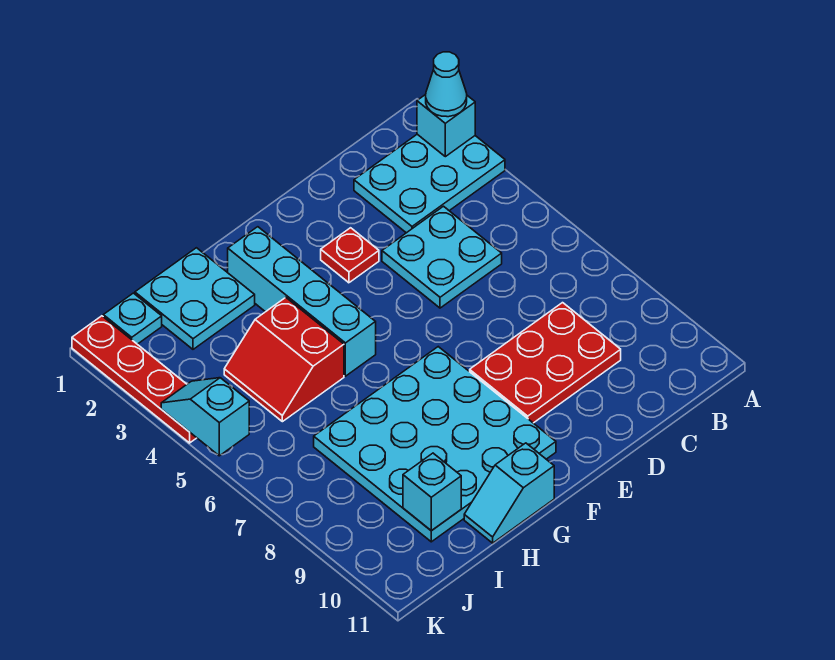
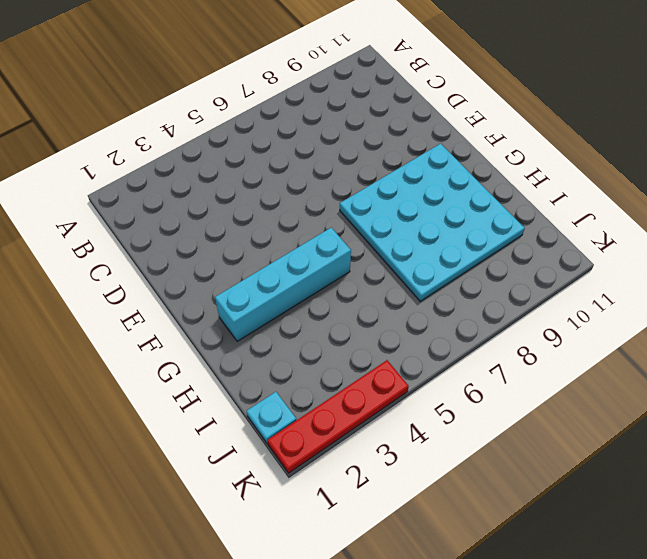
none -> cyan plate A2:C3 level 1
none -> cyan plate C4:D5 level 1
none -> red plate C8:E9 level 1

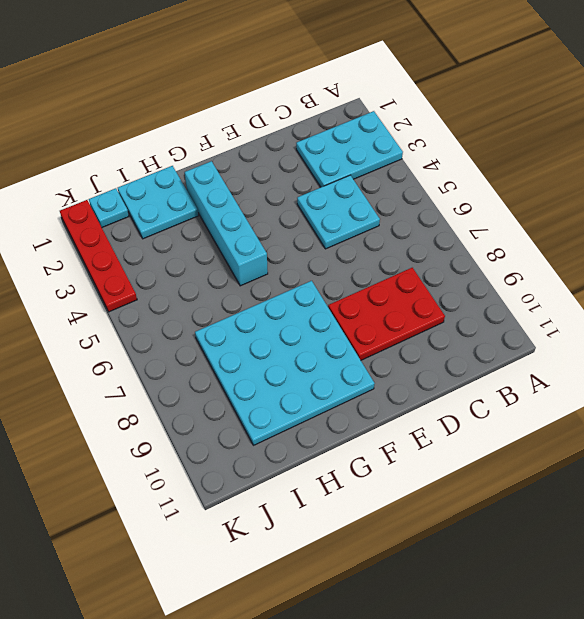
none -> red plate E3 level 1
none -> cyan slope G11:H11 level 1 top G
none -> red slope H4:I5 level 1 top H

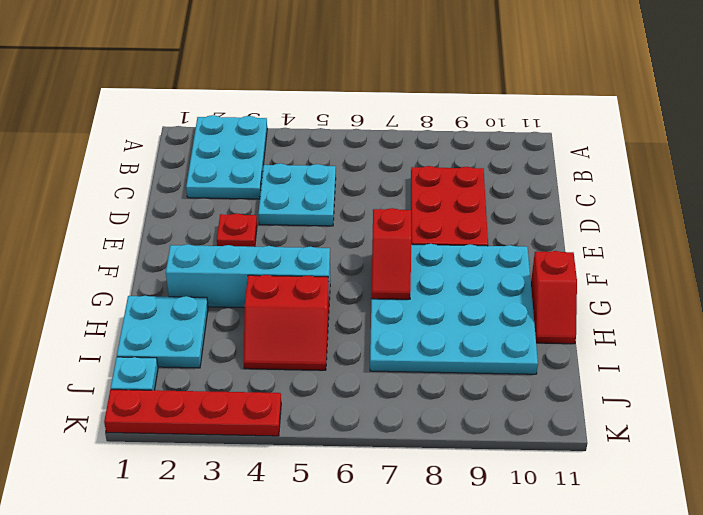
red slope F7:G7 level 2 top F -> none
red slope G11:H11 level 1 top G -> cyan slope G11:H11 level 1 top G
none -> cyan brick A2 level 2
none -> cyan brick I10 level 2
none -> cyan slope K4:K5 level 2 top 5

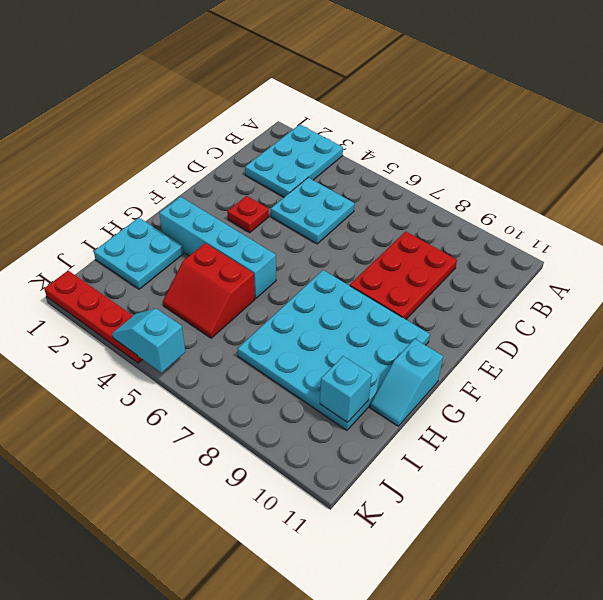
none -> cyan plate J1 level 1
none -> cyan brick A2 level 2
none -> cyan cone A2 level 3

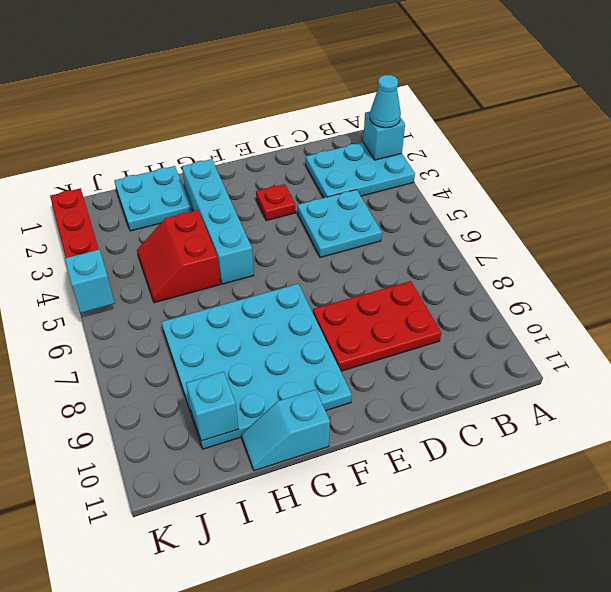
none -> cyan plate J1 level 1

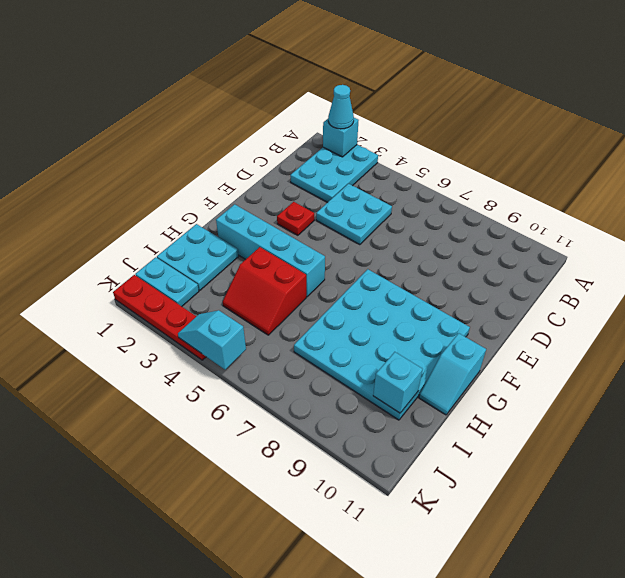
cyan plate J1:J2 level 1 -> cyan plate J1 level 1
none -> red plate C8:E9 level 1

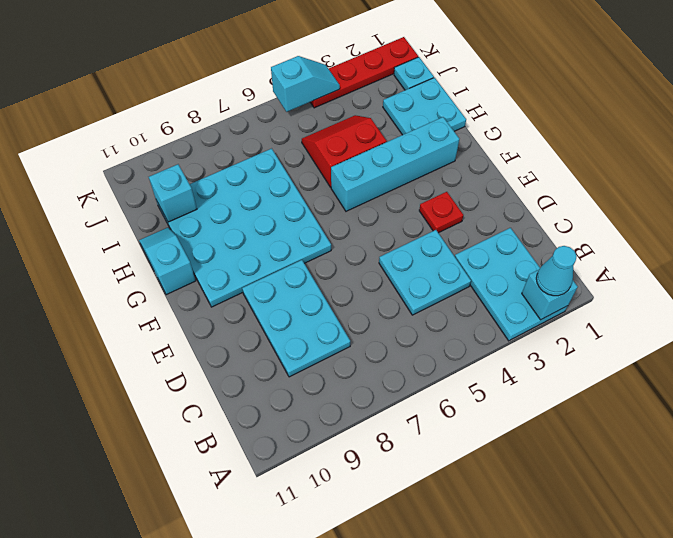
cyan plate C8:E9 level 1 -> red plate C8:E9 level 1

